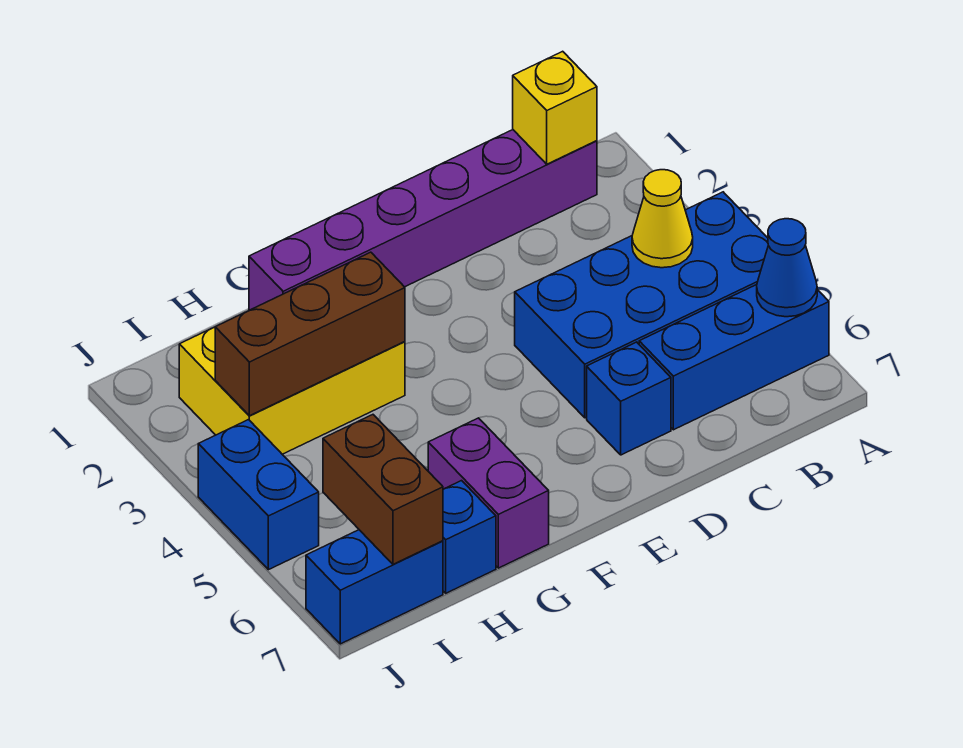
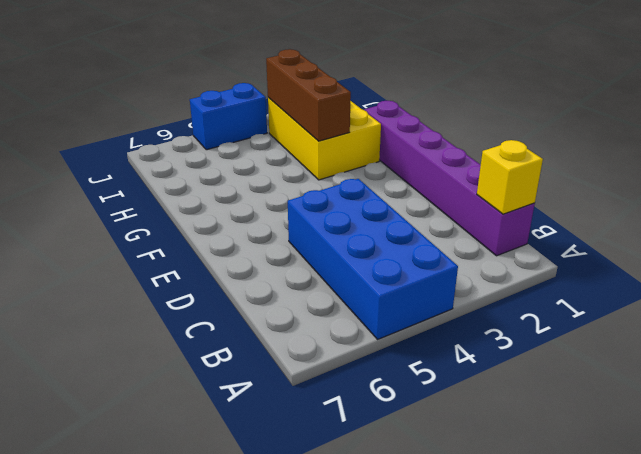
none -> blue brick A6:C6 level 1
none -> blue brick D6 level 1
none -> purple brick G6:G7 level 1

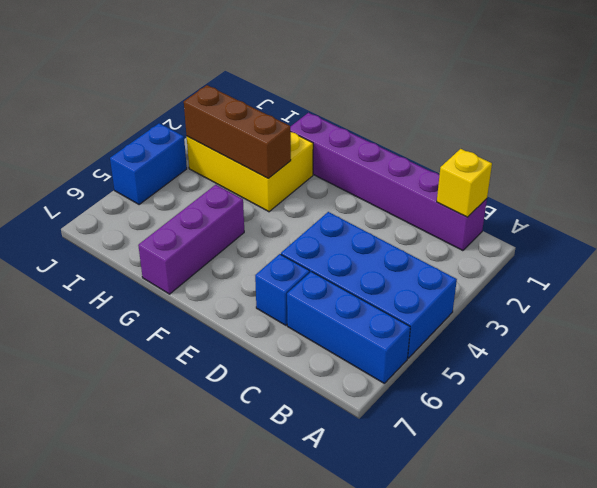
purple brick G5:G7 level 1 -> purple brick G6:G7 level 1
none -> blue brick H7 level 1
none -> blue brick I7:J7 level 1
none -> blue cone A6 level 2

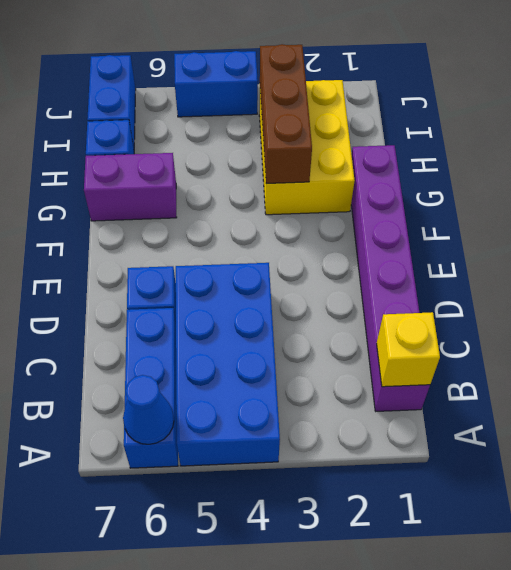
none -> yellow cone B4 level 2
none -> brown brick I6:I7 level 2

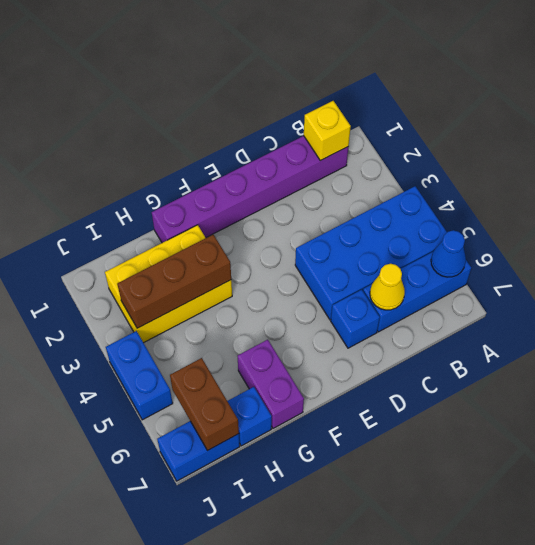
yellow cone C6 level 2 -> yellow cone B4 level 2

